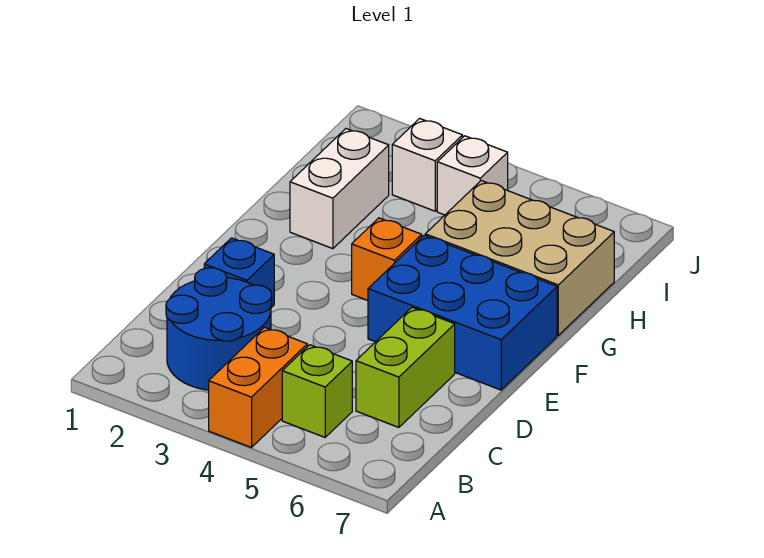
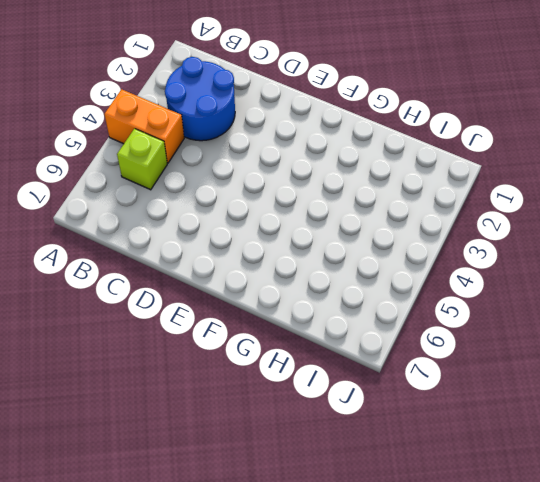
none -> lime brick C6:D6 level 1
none -> blue brick D2 level 1

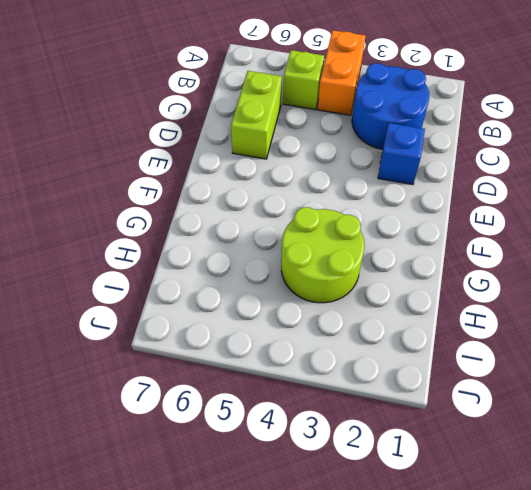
lime round brick G3:H4 level 1 -> none
none -> blue brick E5:F7 level 1
none -> orange brick F4 level 1

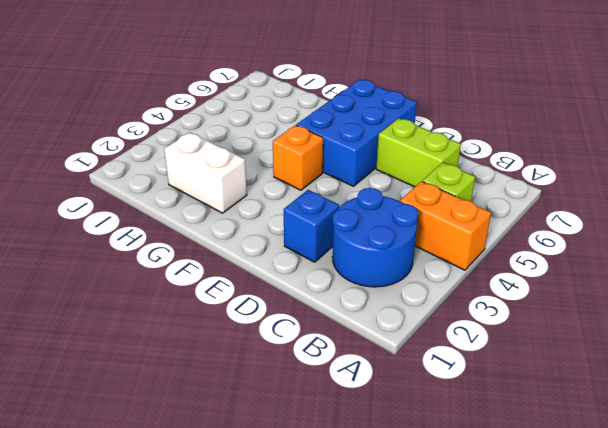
none -> tan brick G5:H7 level 1
none -> white brick I3 level 1

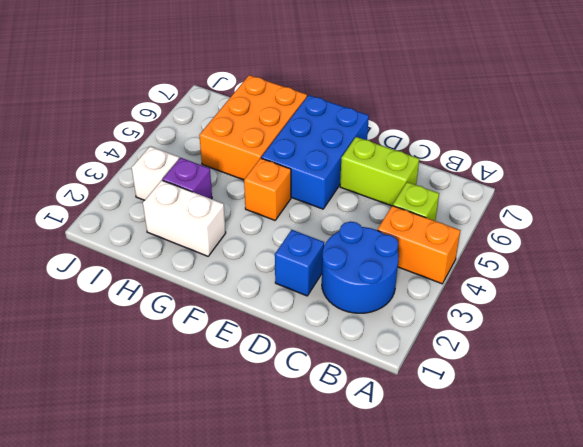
orange brick G5:H7 level 1 -> tan brick G5:H7 level 1
purple brick H3 level 1 -> none
none -> white brick I4 level 1

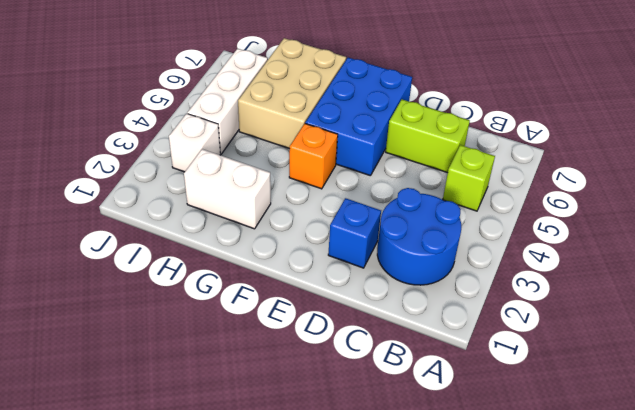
white brick I4:I6 level 1 -> white brick I4 level 1
none -> orange brick A4:B4 level 1

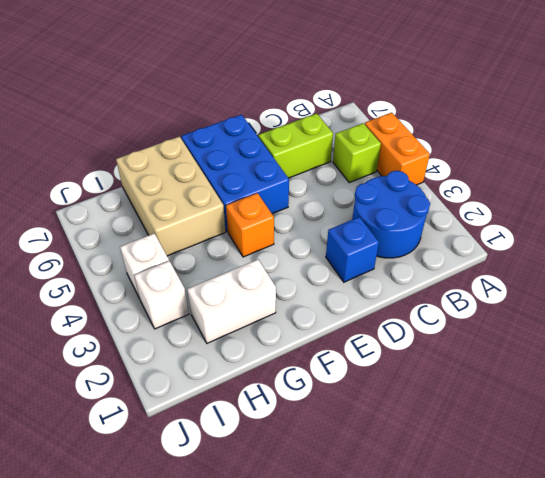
orange brick A4:A5 level 1 -> orange brick A4:B4 level 1

